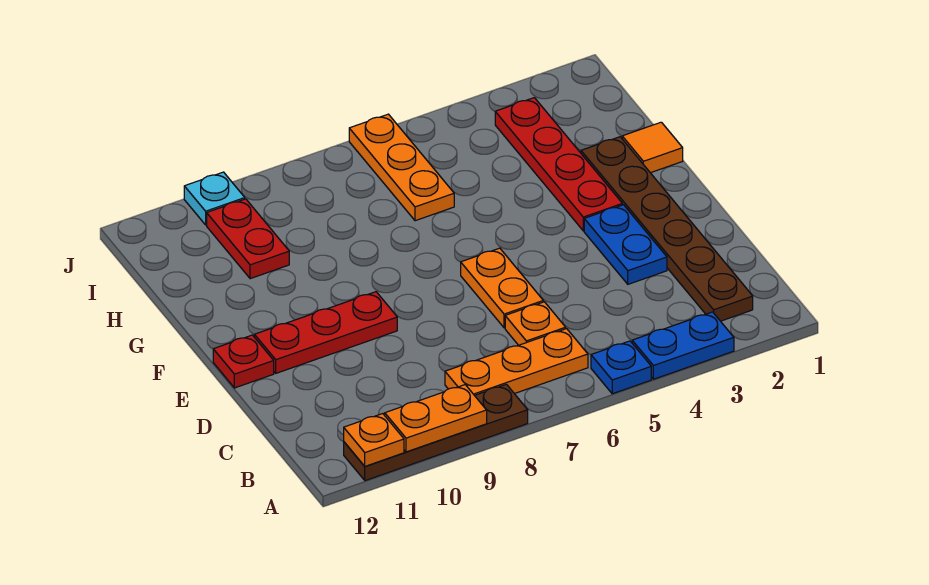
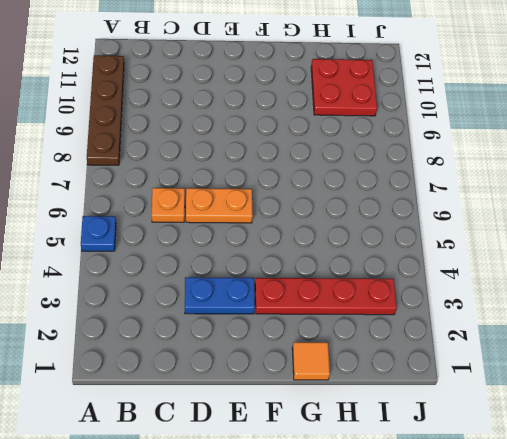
red plate H10:I11 level 1 -> red plate H10:I10 level 1
none -> blue plate A3:A4 level 1
none -> brown plate B2:G2 level 1
none -> orange plate B6:B8 level 1

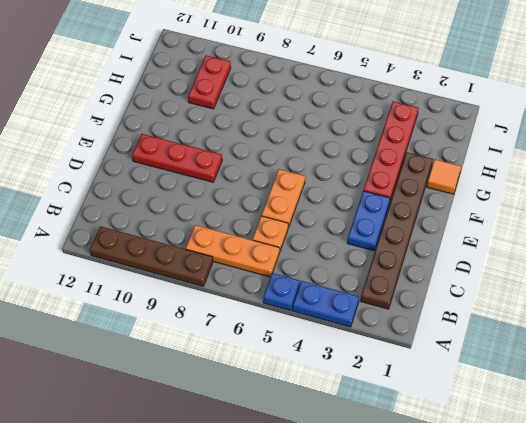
none -> red plate E12 level 1
none -> orange plate H6:J6 level 1
none -> cyan plate J10 level 1

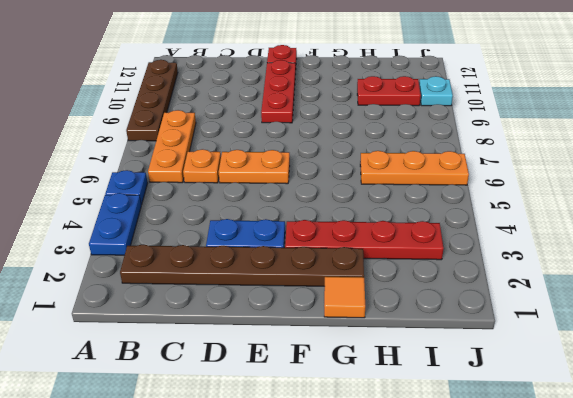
none -> orange plate A9:A10 level 2
none -> orange plate A11 level 2

